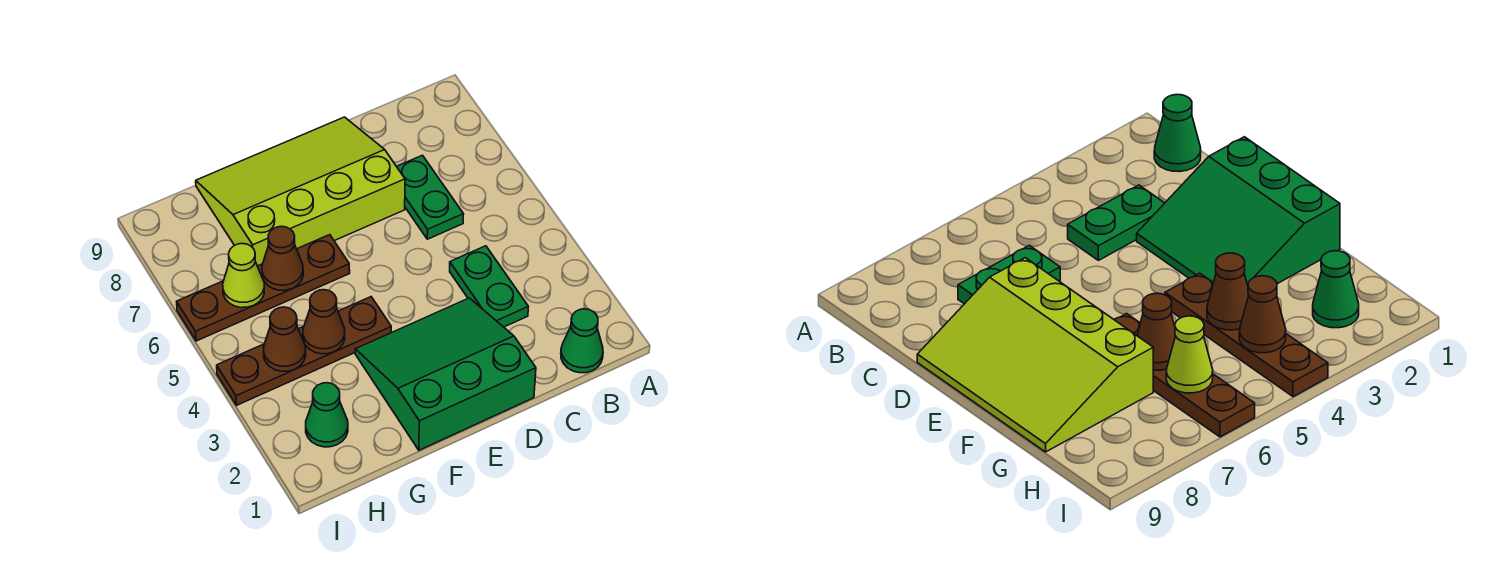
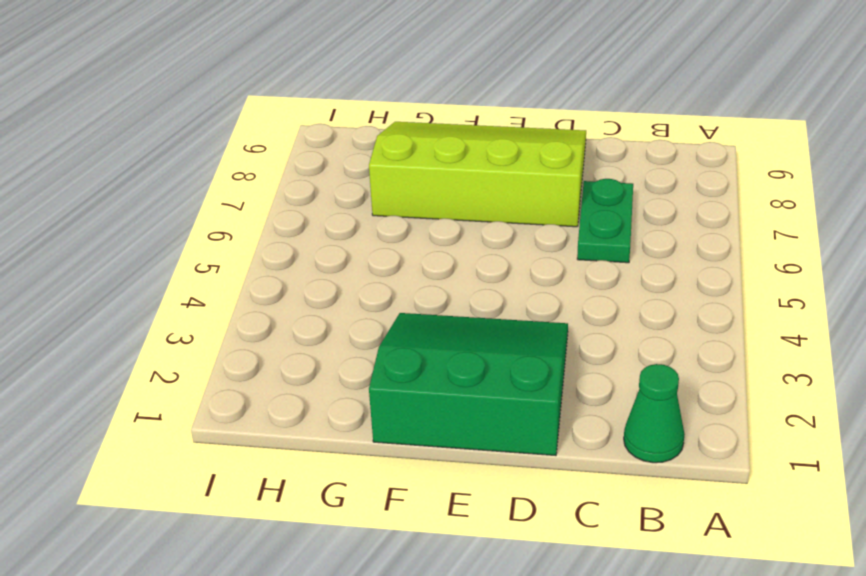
none -> green plate C3:C4 level 1
none -> brown plate F4:I4 level 1
none -> brown plate F6:I6 level 1

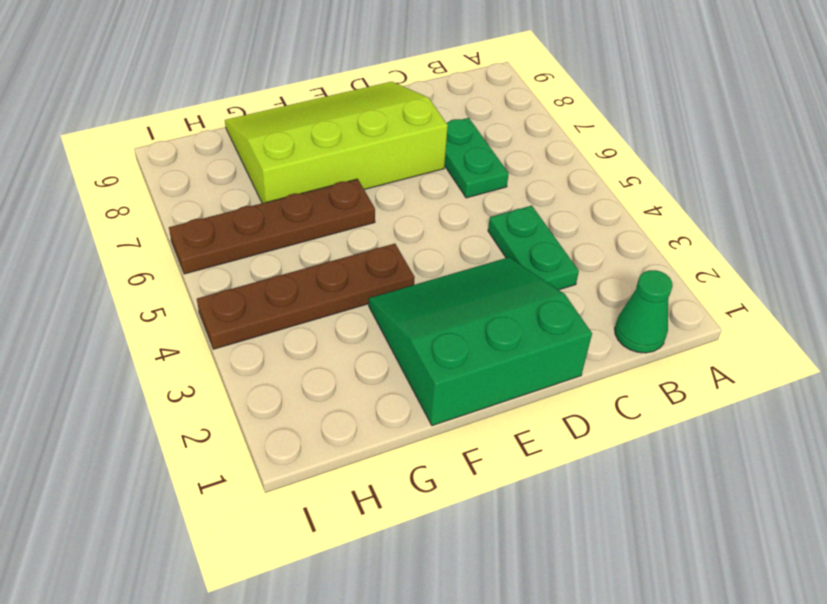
none -> green cone H2 level 1
none -> brown cone G4 level 2
none -> brown cone G6 level 2

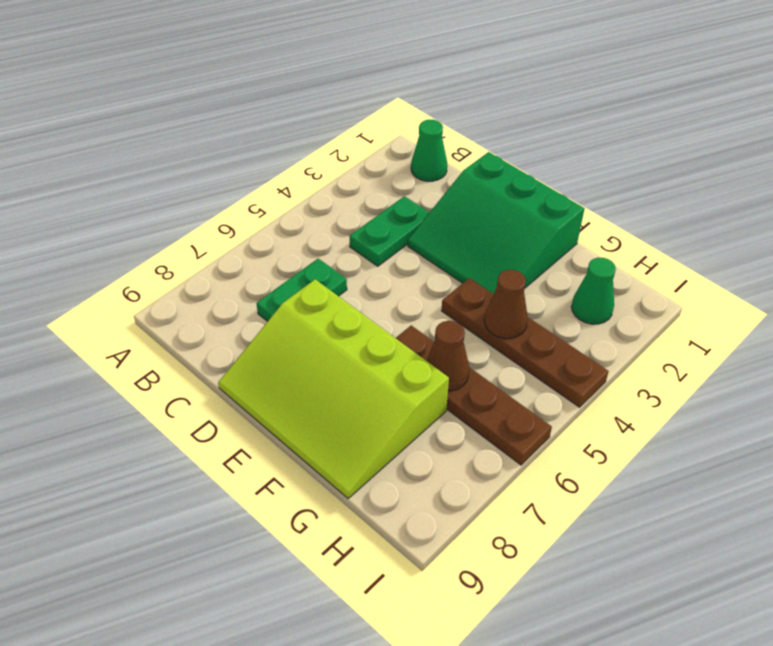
none -> brown cone H4 level 2
none -> lime cone H6 level 2

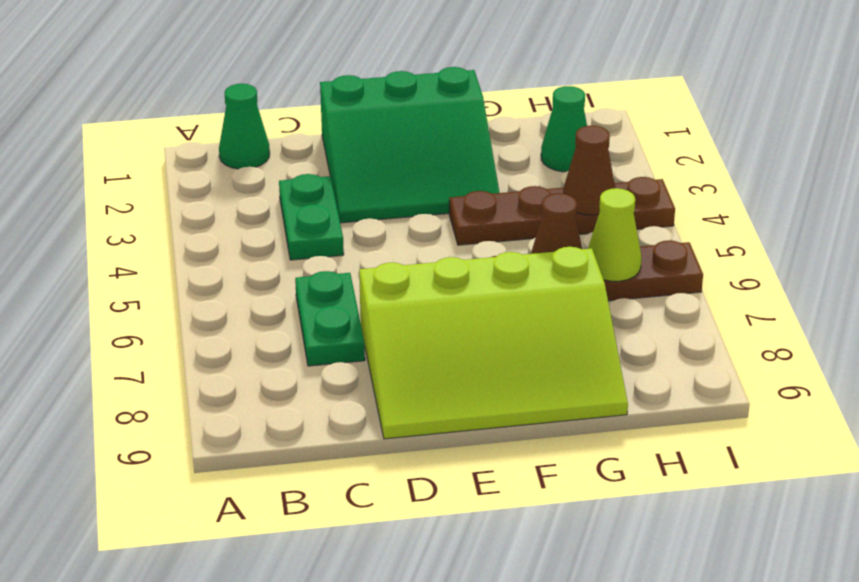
none -> brown cone G4 level 2

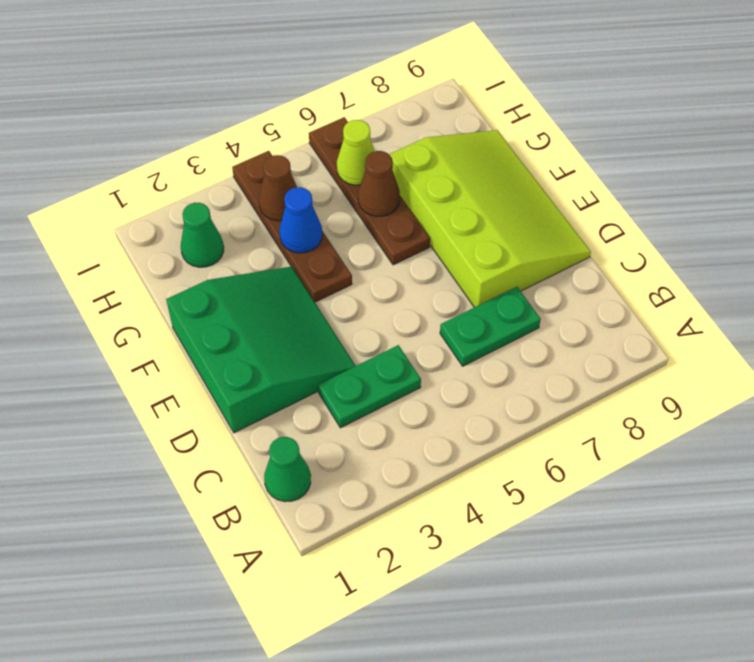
blue cone G4 level 2 -> brown cone G4 level 2

